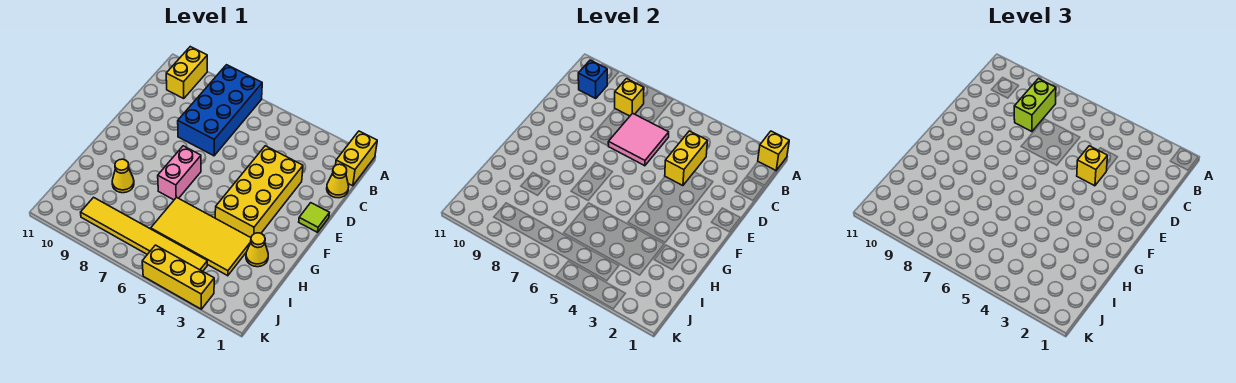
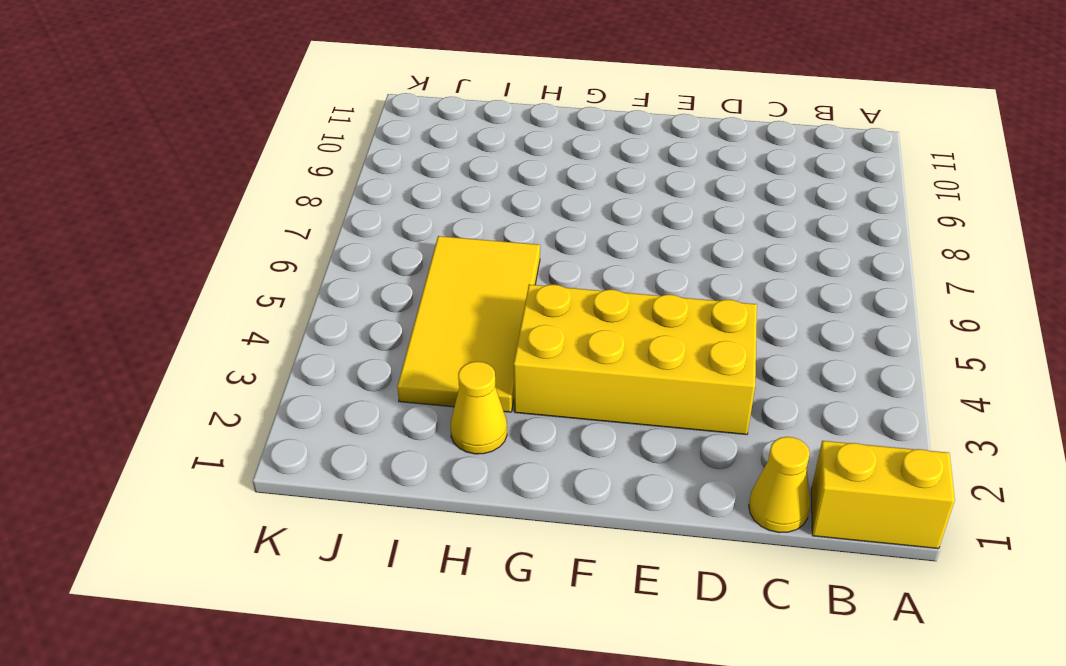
none -> blue brick A7:D8 level 1
none -> yellow brick A10:B10 level 1
none -> lime tile E1 level 1

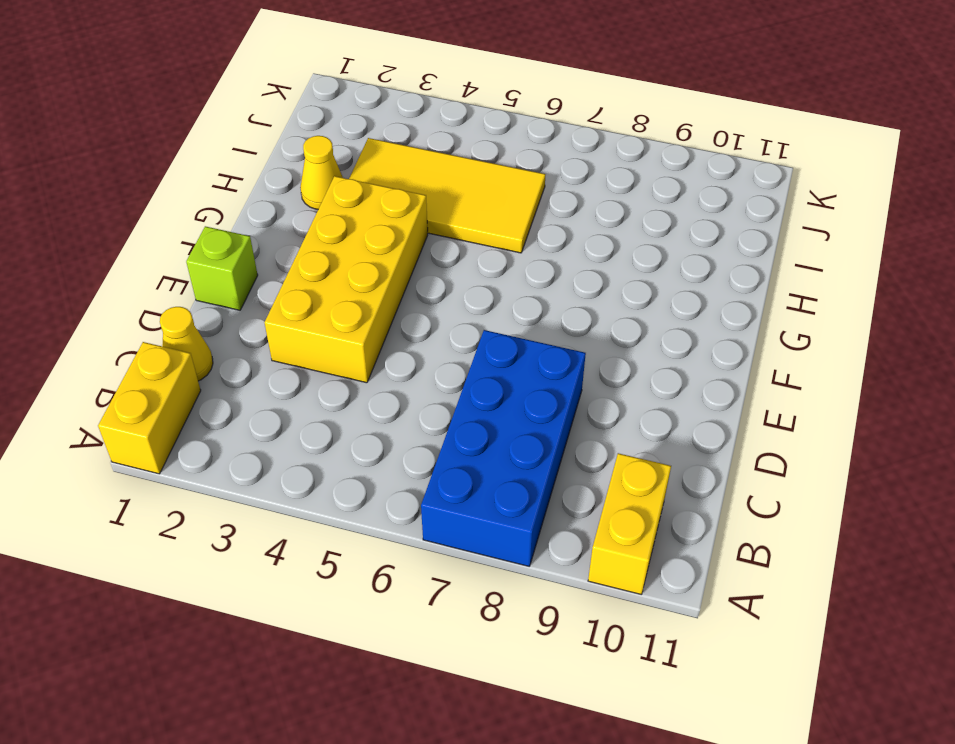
lime brick E1 level 1 -> lime tile E1 level 1
none -> pink brick F7:G7 level 1
none -> yellow cone H9 level 1
none -> yellow tile J4:J9 level 1

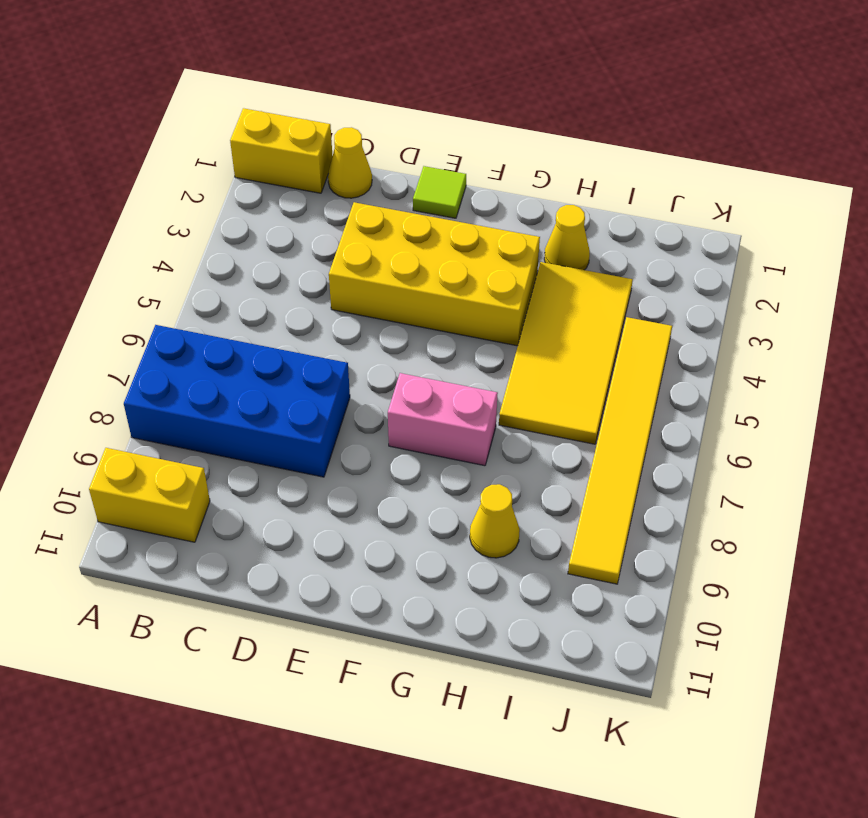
none -> yellow brick K3:K5 level 1
none -> yellow brick A1 level 2
none -> yellow brick B8 level 2

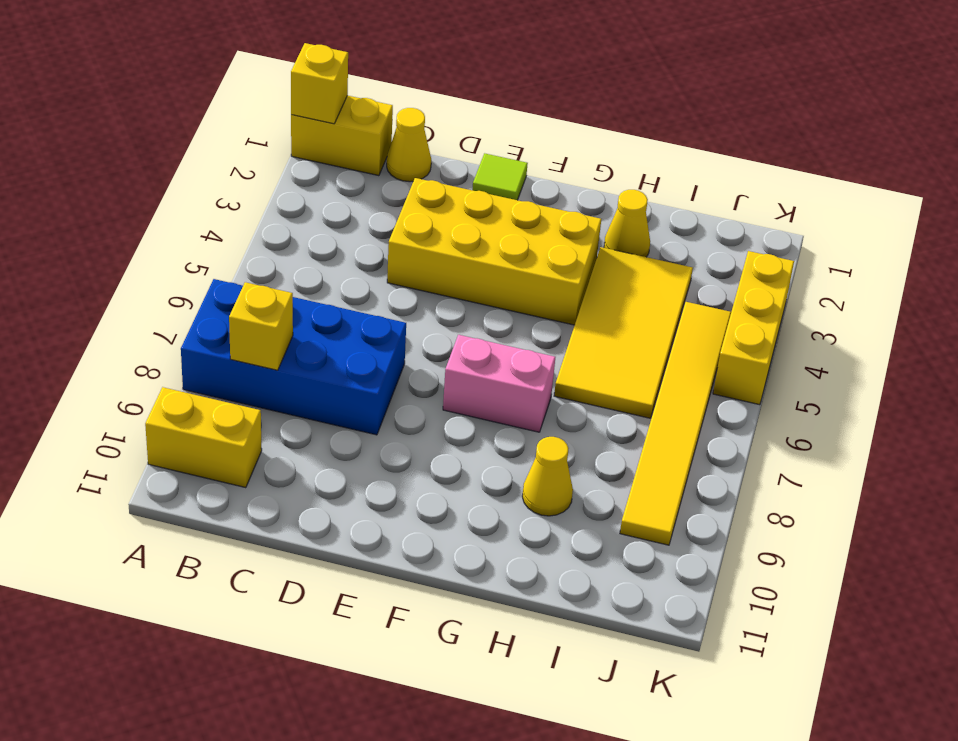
none -> blue brick B10 level 2
none -> yellow brick C4:D4 level 2
none -> pink tile C6:D7 level 2

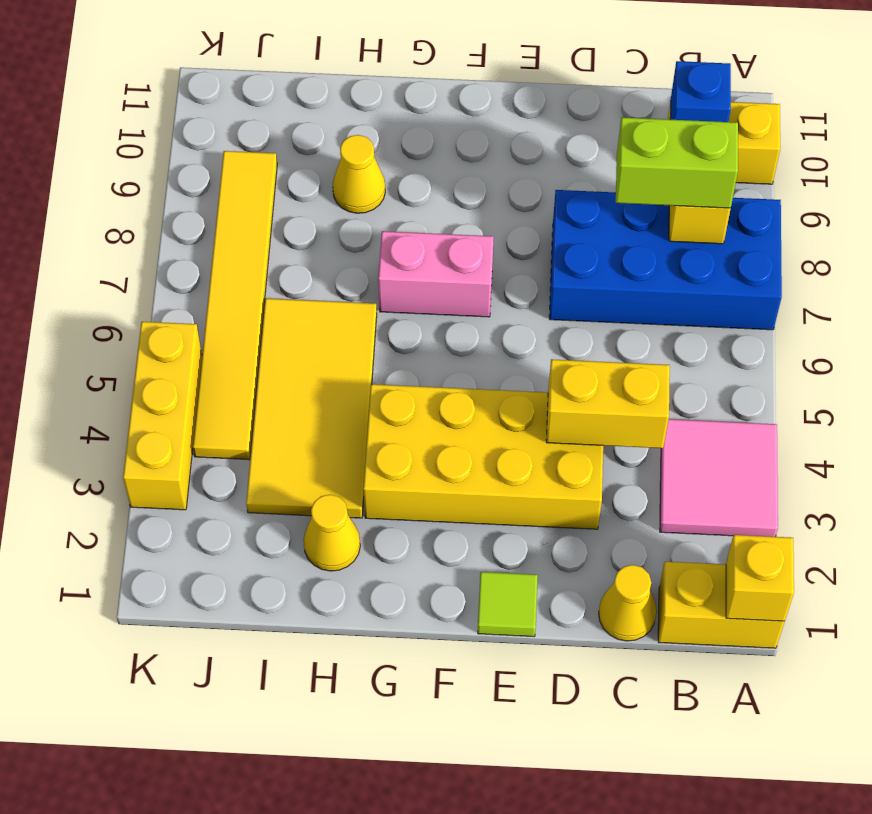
pink tile A3:B4 level 1 -> pink tile C6:D7 level 2
none -> yellow brick D4 level 3

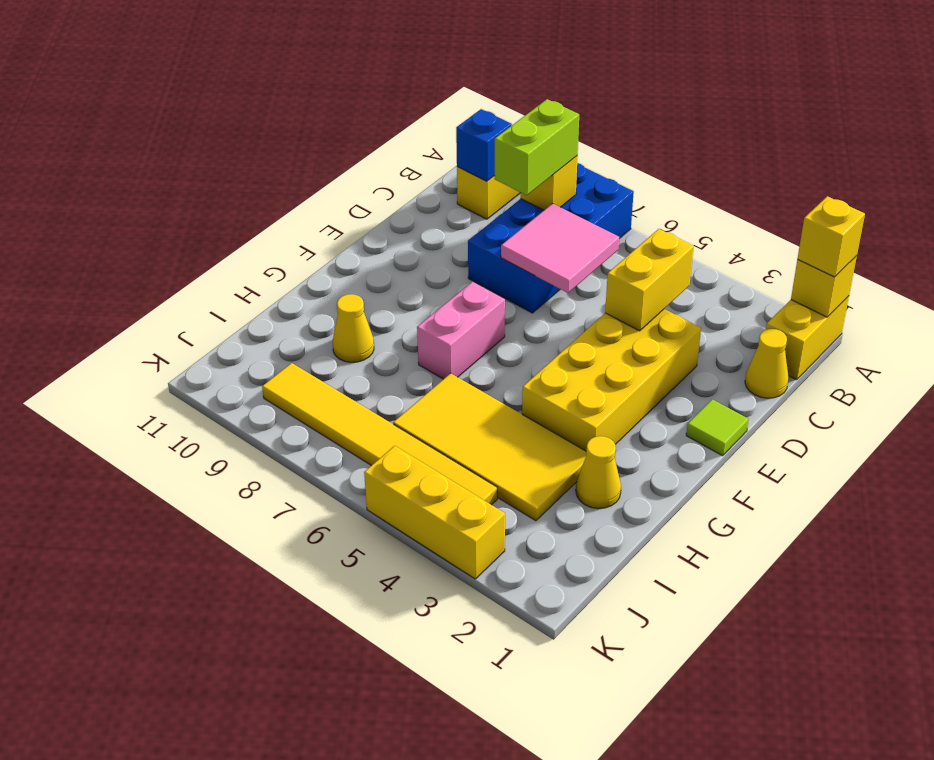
yellow brick A1 level 3 -> yellow brick D4 level 3

